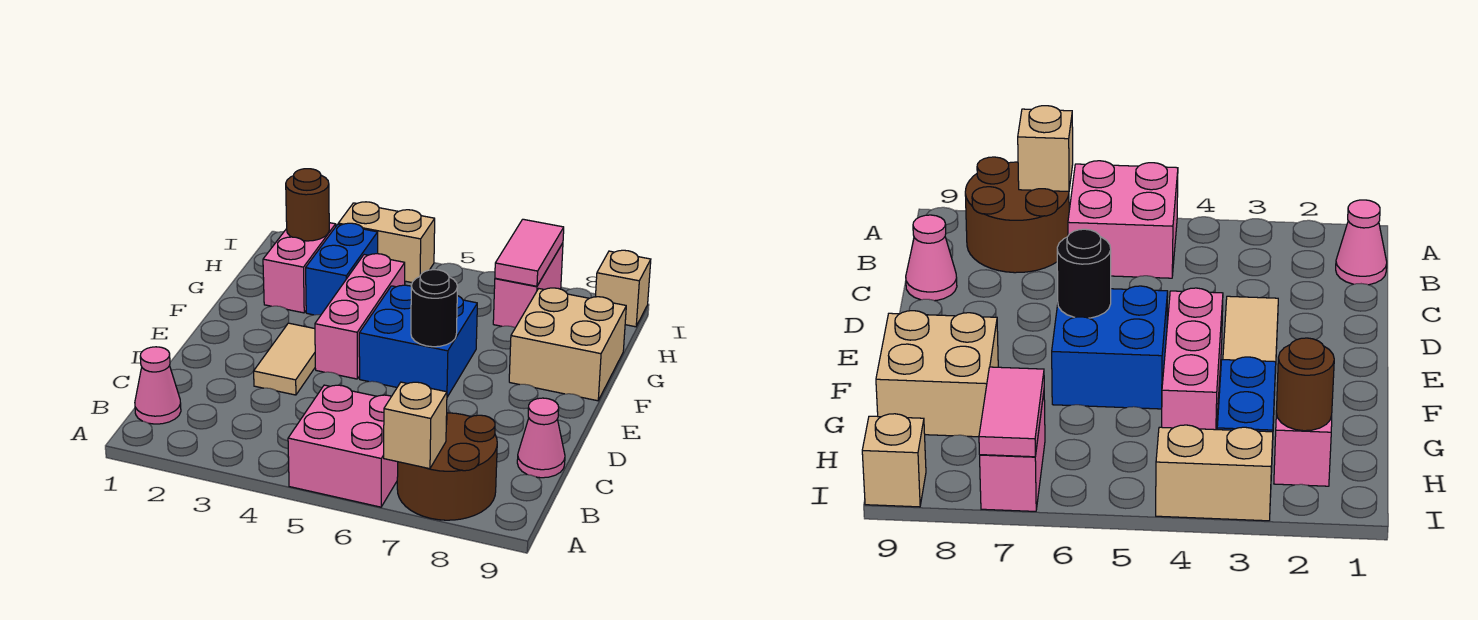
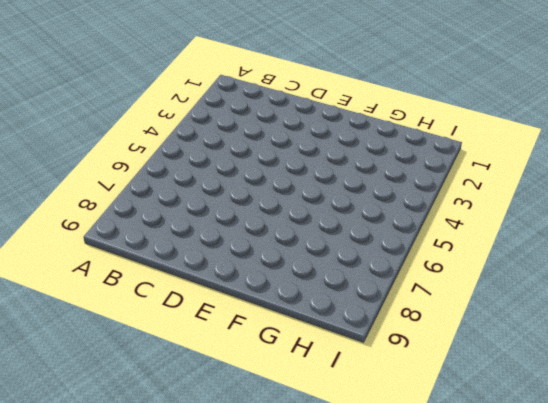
none -> pink brick A5:B6 level 1
none -> brown round brick A7:B8 level 1
none -> pink cone B1 level 1

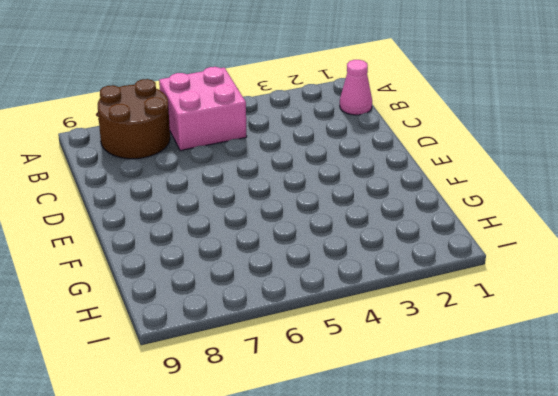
none -> pink cone C9 level 1
none -> tan tile D3:E3 level 1
none -> pink brick E4:G4 level 1

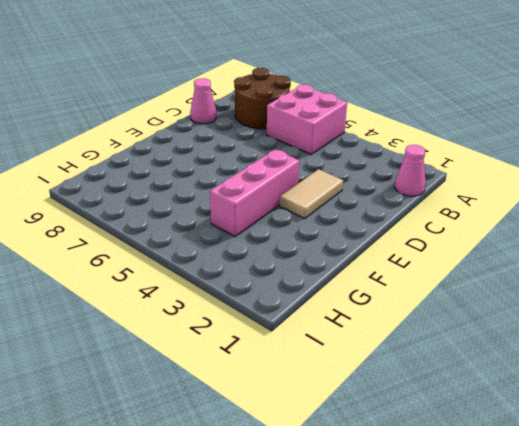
none -> blue brick E5:F6 level 1
none -> tan brick F8:G9 level 1
none -> pink brick G2:H2 level 1

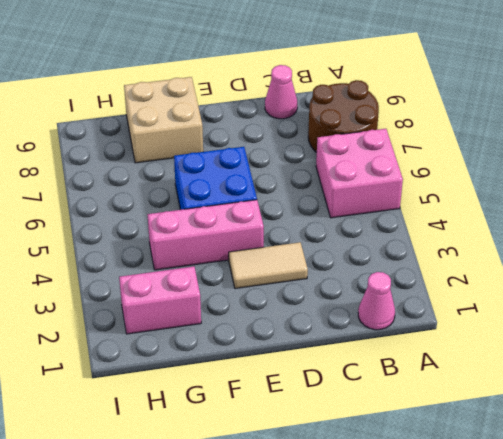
none -> blue brick G3:H3 level 1
none -> pink brick H7:I7 level 1
none -> tan brick I3:I4 level 1

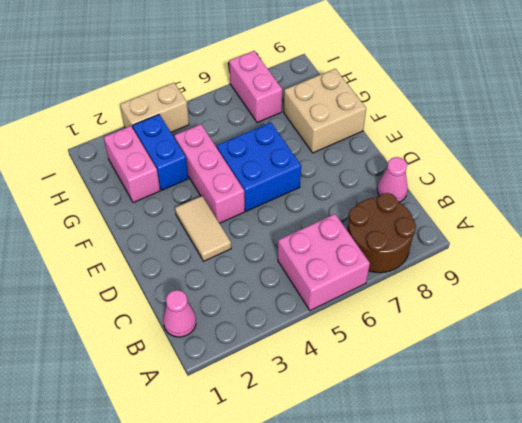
none -> tan brick I9 level 1
none -> tan brick A7 level 2
none -> black round brick E6 level 2

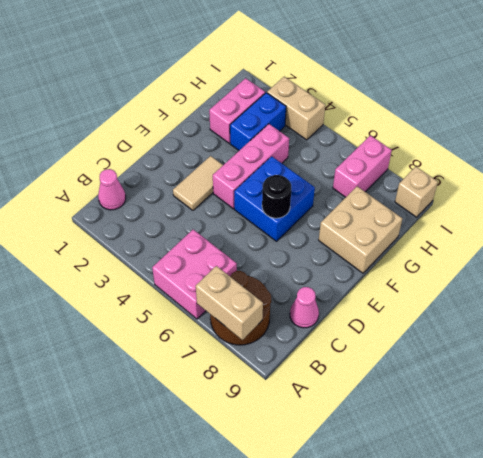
tan brick A7:A8 level 2 -> tan brick A7 level 2
none -> brown round brick H2 level 2
none -> pink tile H7:I7 level 2

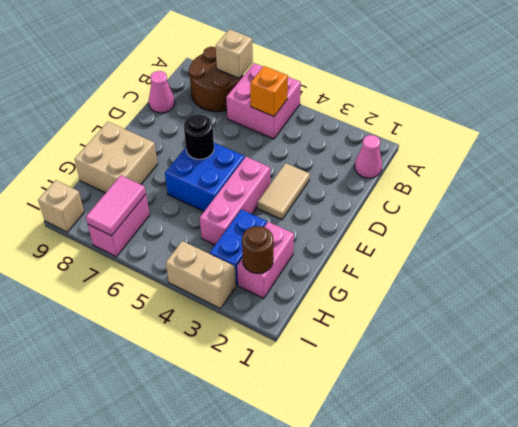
orange brick B5 level 2 -> none

